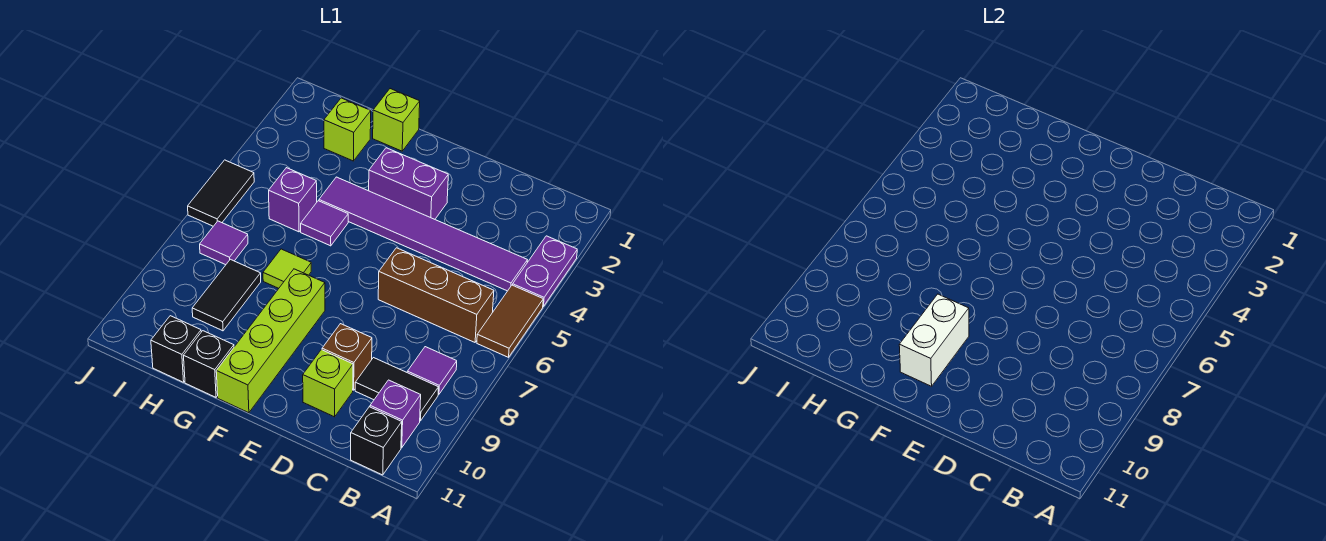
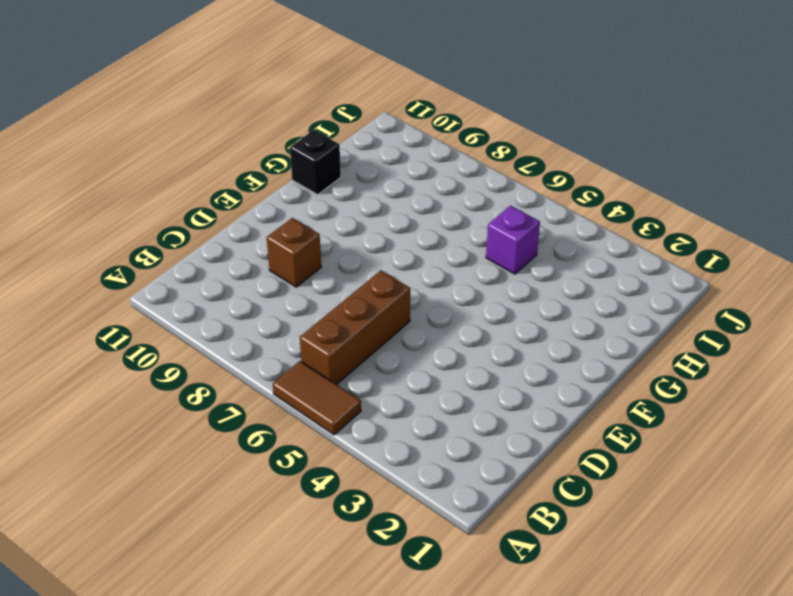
none -> purple plate A3:A4 level 1
none -> purple tile B4:G4 level 1
none -> purple tile B8 level 1

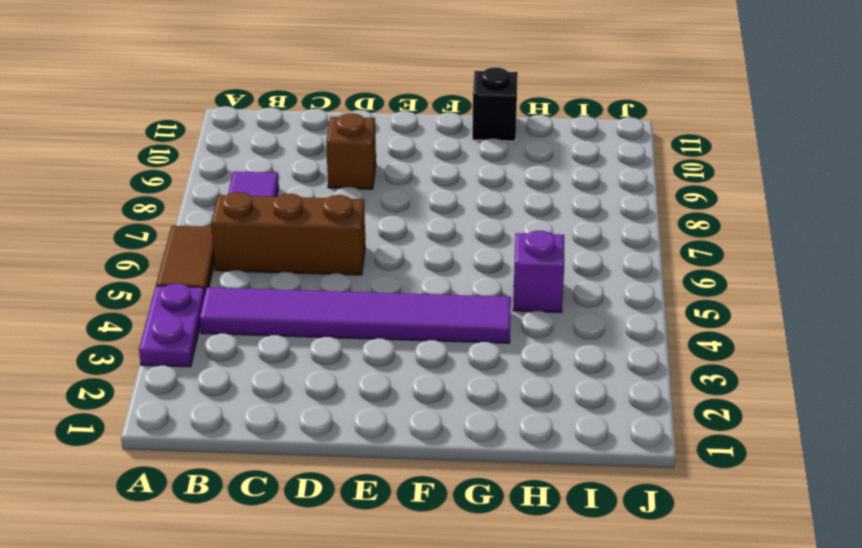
none -> black tile B9:C9 level 1
none -> purple brick B10 level 1
none -> black brick B11 level 1

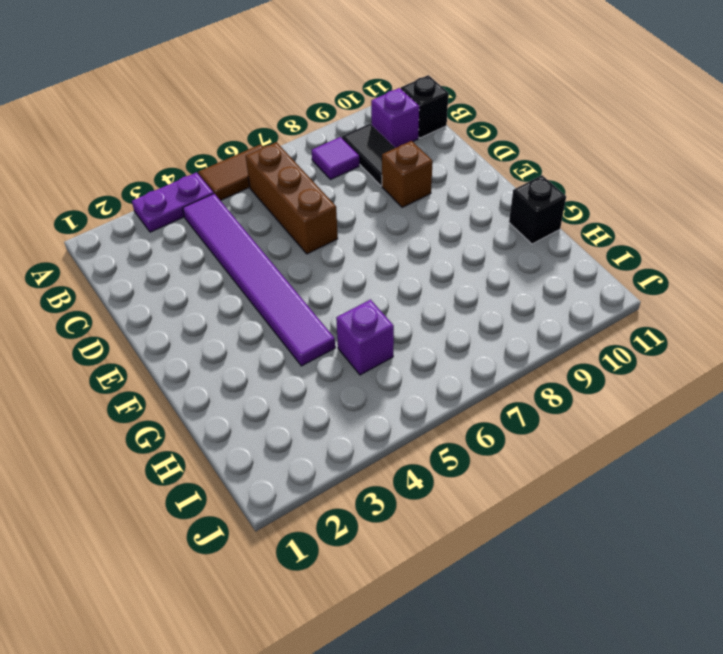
none -> lime brick D10 level 1
none -> purple brick E3:F3 level 1
none -> lime brick F8:F11 level 1

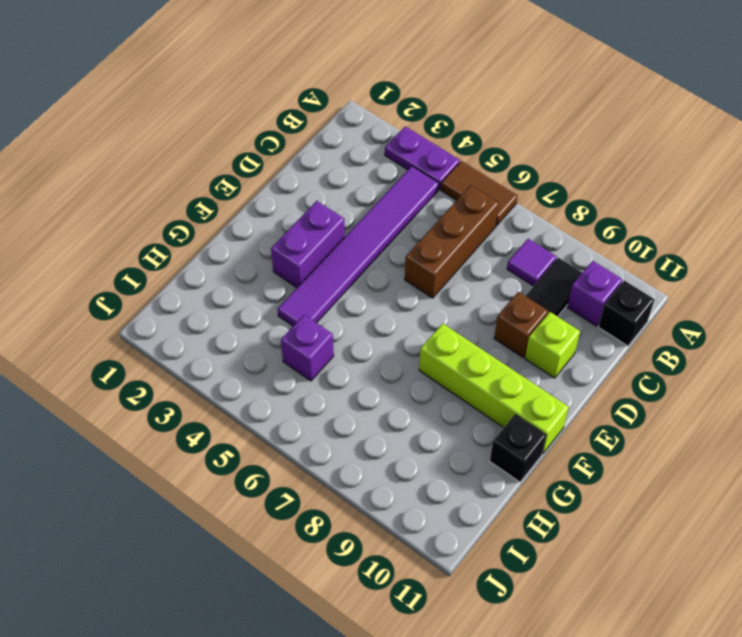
none -> lime brick G1 level 1
none -> purple tile G5 level 1
none -> lime tile G7 level 1

